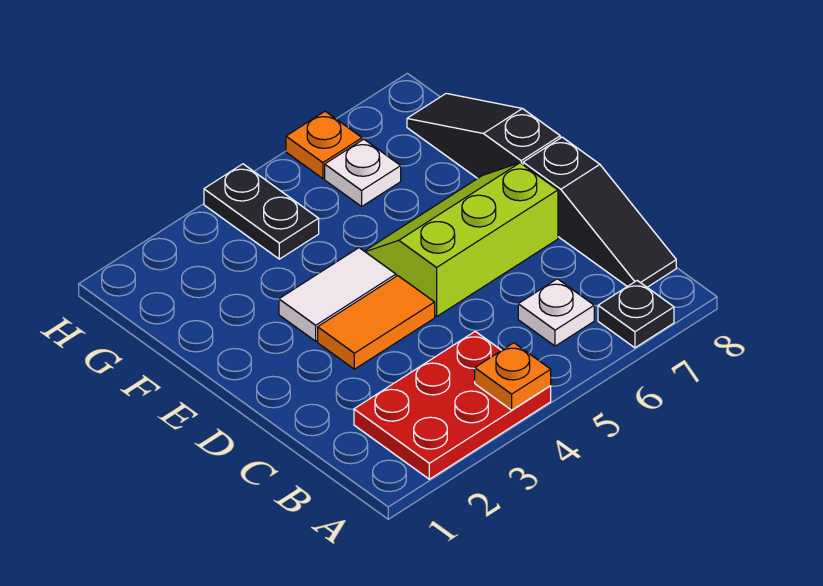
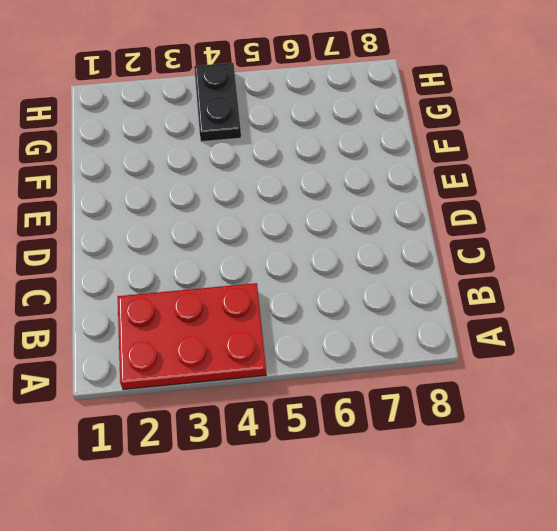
none -> black plate A7 level 1
none -> white plate B6 level 1
none -> black slope B8:D8 level 1 top D

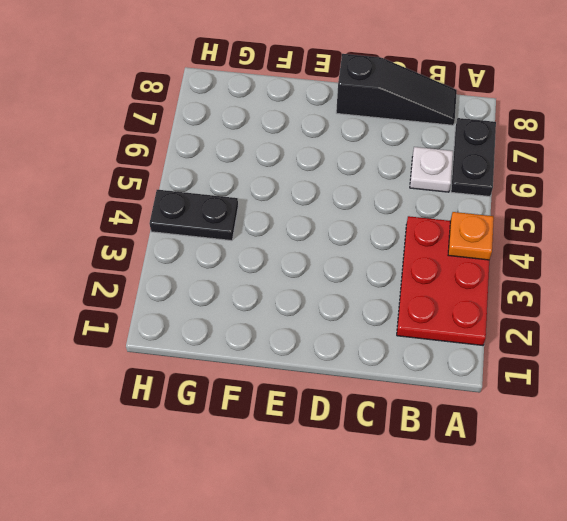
black plate A6:A7 level 1 -> black plate A7 level 1
none -> orange tile D3:D4 level 1
none -> lime slope D5:E7 level 1 top D
none -> white tile E3:E4 level 1

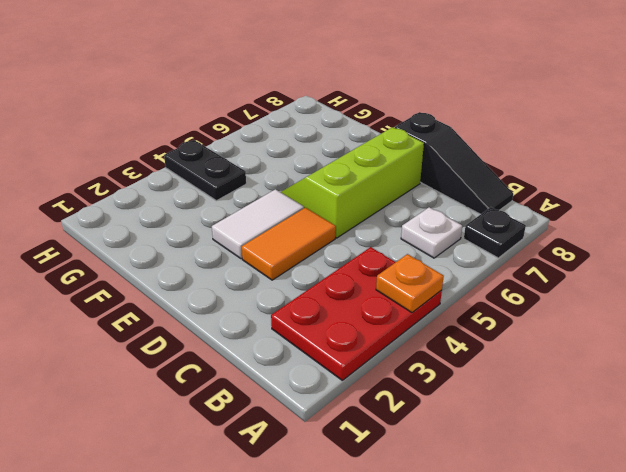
none -> black slope E8:G8 level 1 top E
none -> white plate G6 level 1
none -> orange plate H6 level 1

